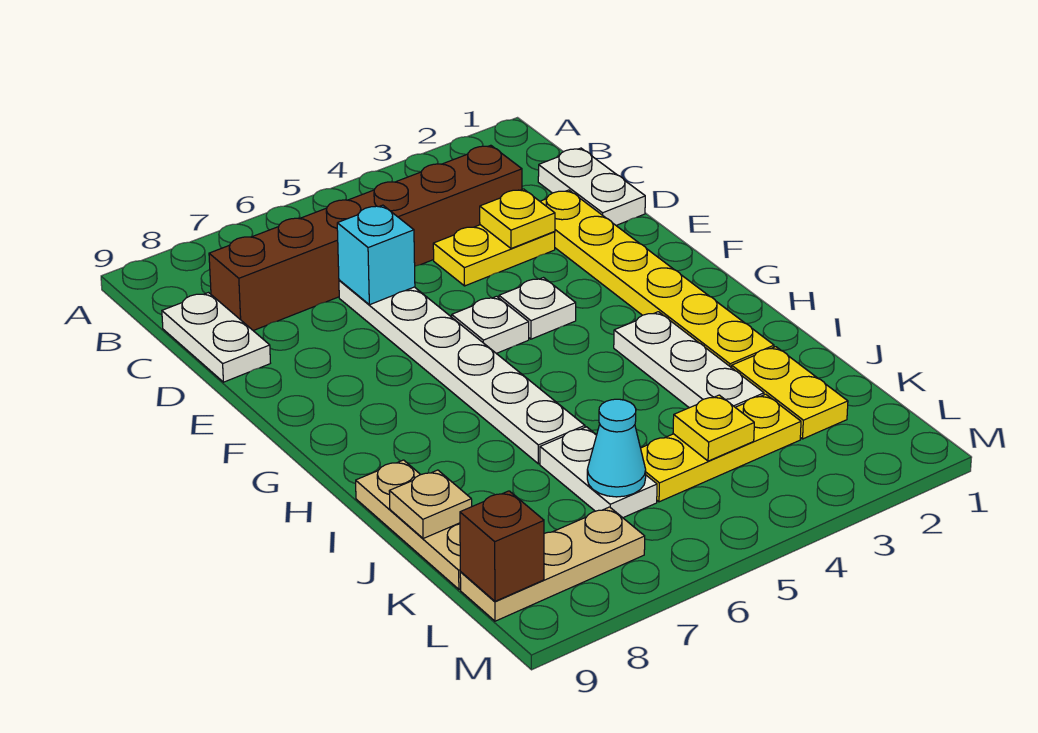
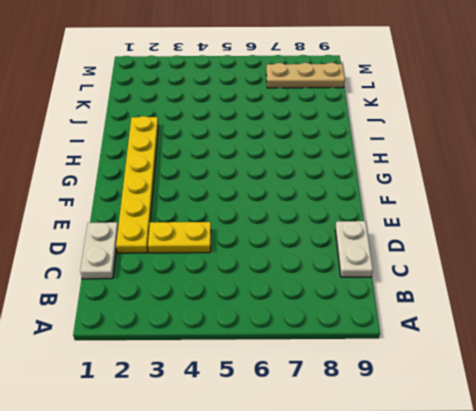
none -> brown brick C3:C8 level 1
none -> white plate D6:I6 level 1
none -> white plate F4 level 1

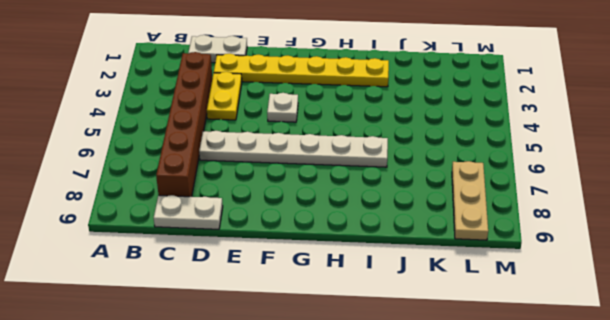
none -> white plate F5 level 1
none -> white plate H3:J3 level 1
none -> tan plate I9:K9 level 1

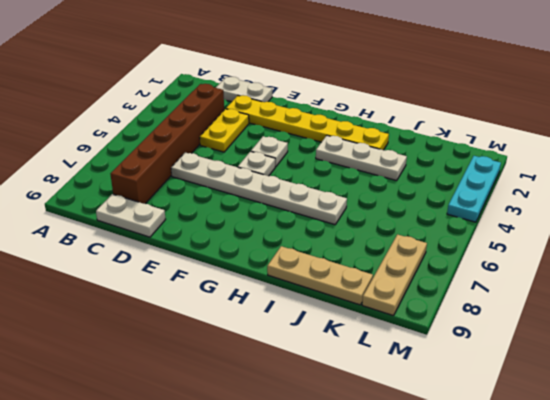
cyan plate M2:M4 level 1 -> none
none -> yellow plate J2:K2 level 1
none -> white plate J6:K6 level 1
none -> yellow plate K3:K5 level 1

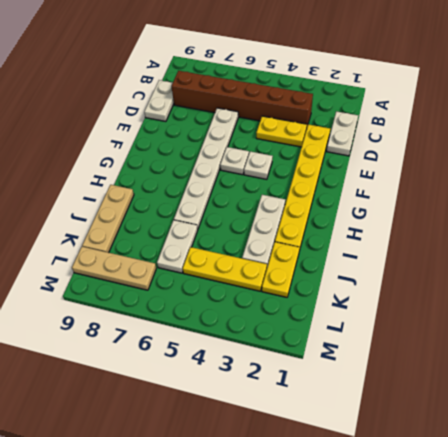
none -> yellow plate D3 level 2
none -> cyan brick D6 level 2
none -> tan plate J9 level 2

